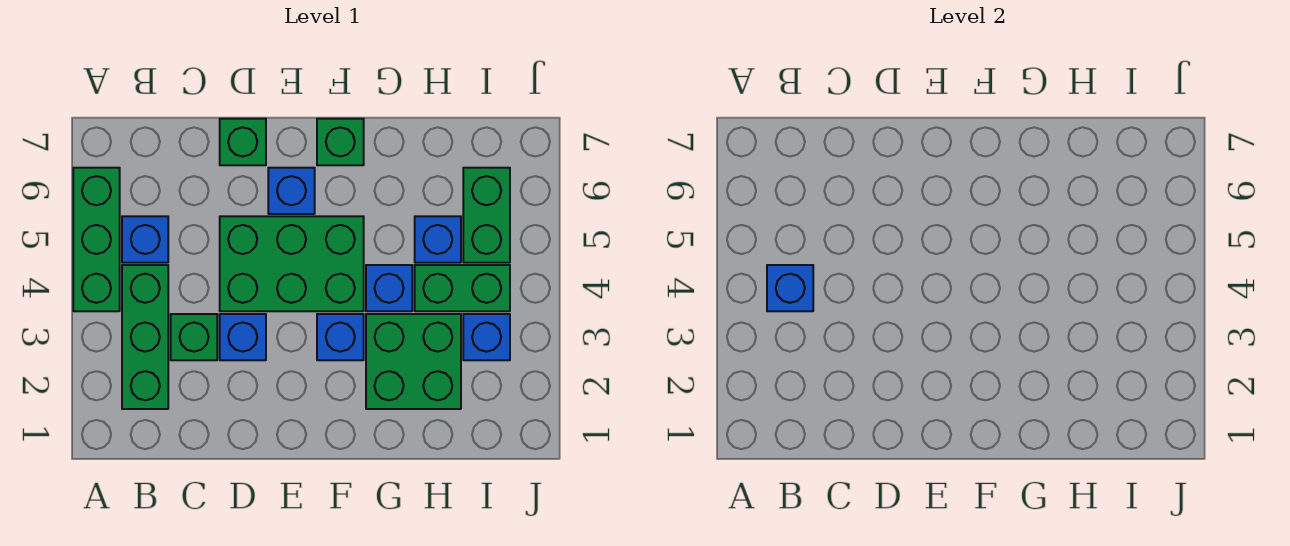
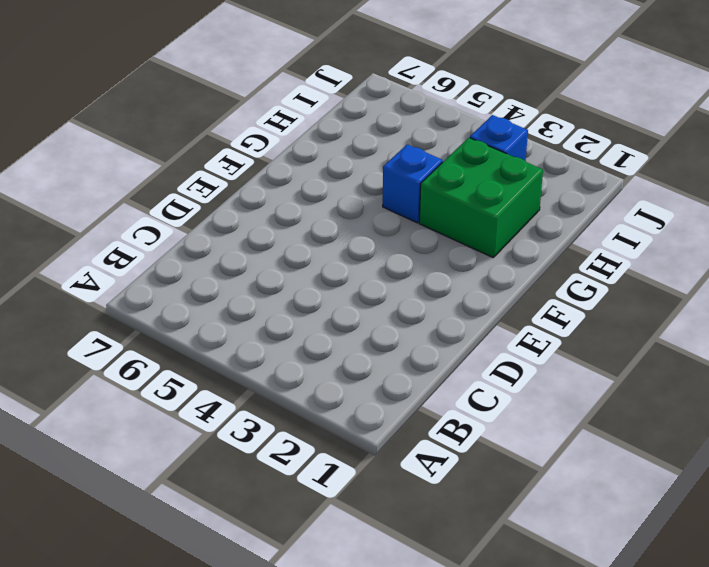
none -> green brick A4:A6 level 1
none -> green brick B2:B4 level 1
none -> blue brick B5 level 1

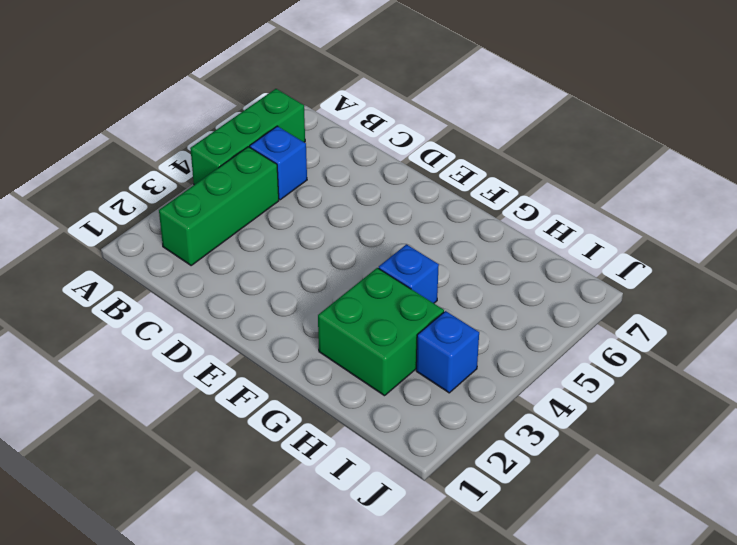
none -> green brick C3 level 1
none -> blue brick D3 level 1
none -> green brick D4:F5 level 1

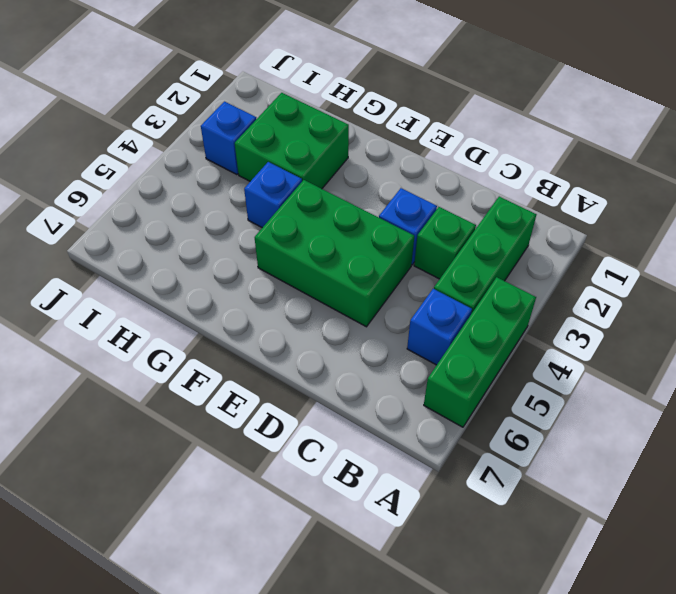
none -> green brick D7 level 1
none -> blue brick E6 level 1
none -> blue brick F3 level 1

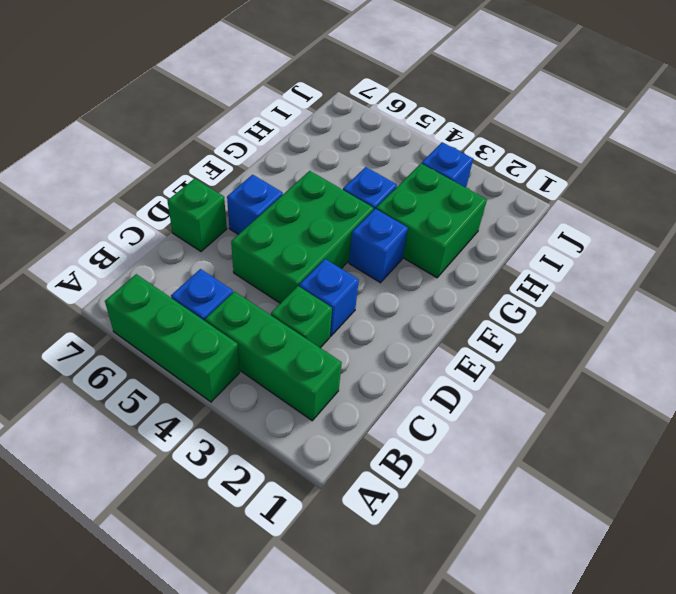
none -> green brick F7 level 1
none -> green brick H4:I4 level 1
none -> blue brick H5 level 1

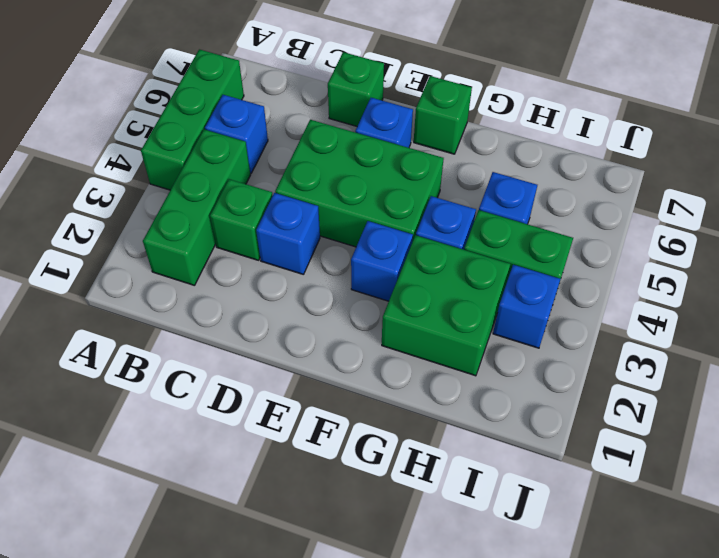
none -> green brick I5:I6 level 1
none -> blue brick B4 level 2

